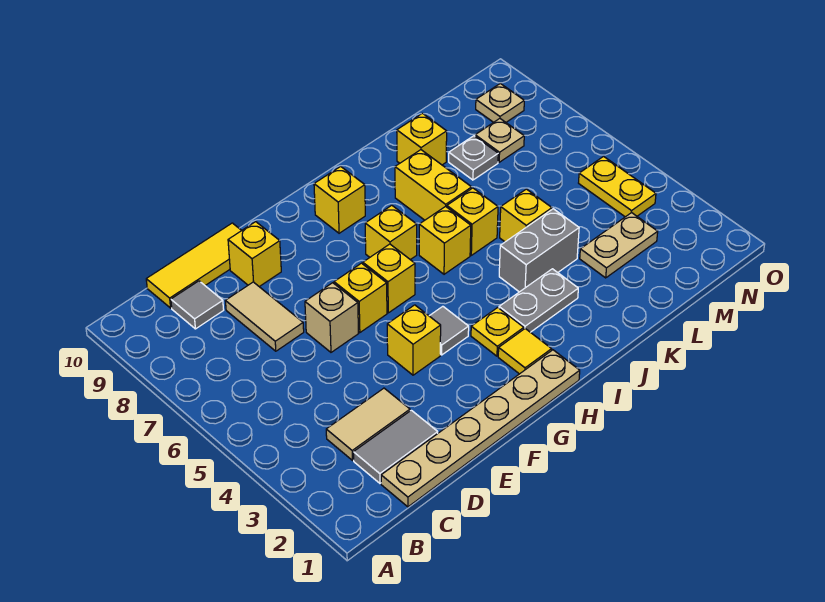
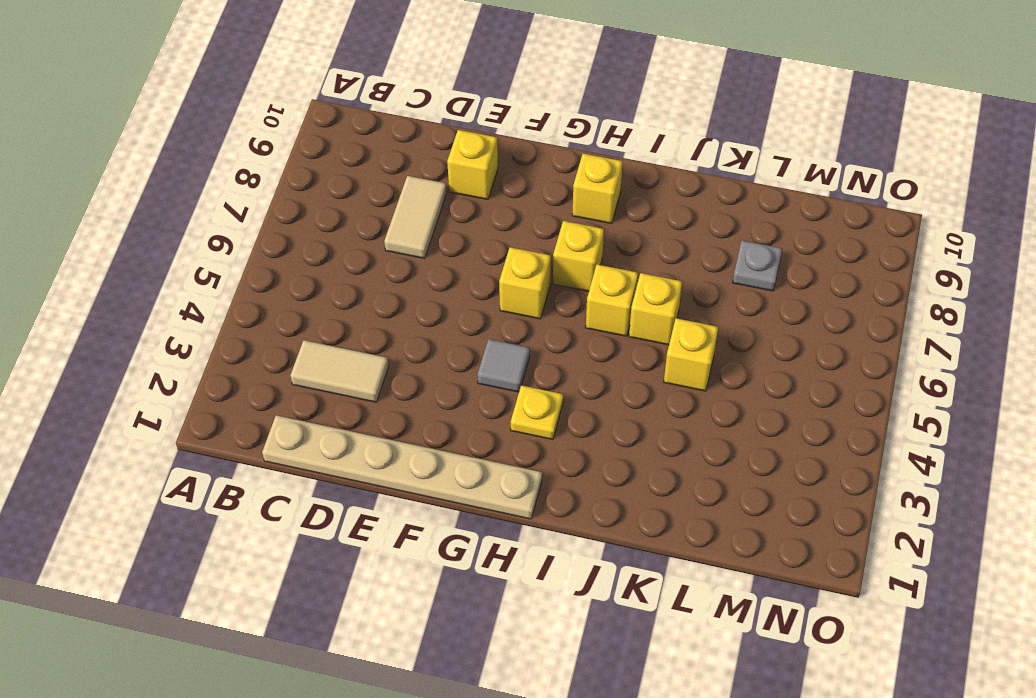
none -> grey tile C2:D2 level 1
none -> grey tile C9 level 1
none -> yellow tile C10:E10 level 1

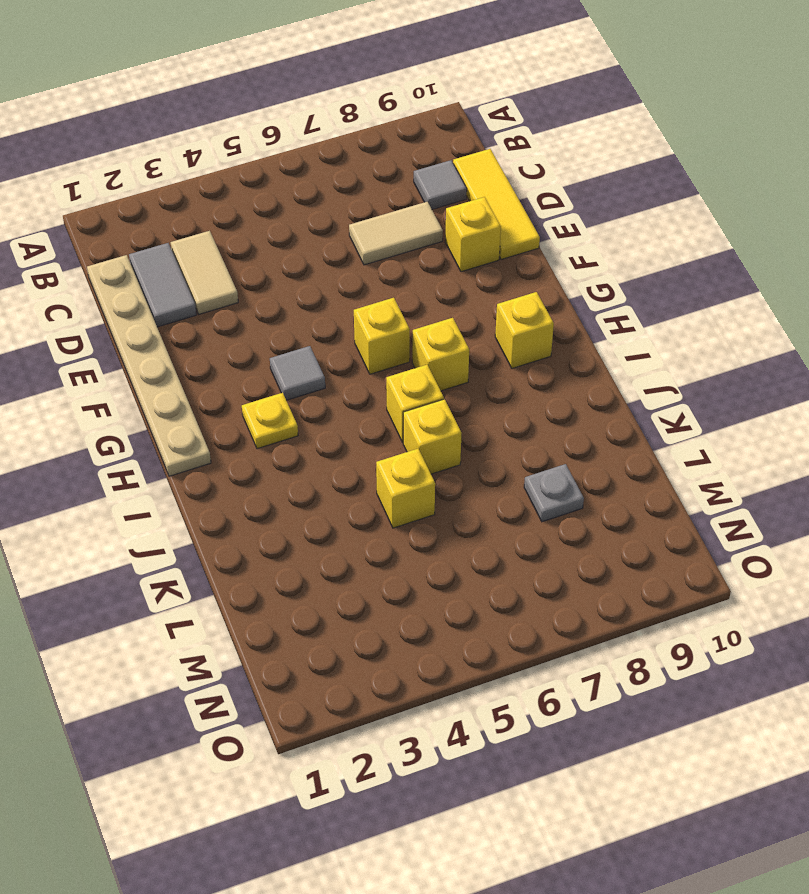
none -> tan brick E6 level 1
none -> yellow brick F4 level 1
none -> yellow brick F6 level 1

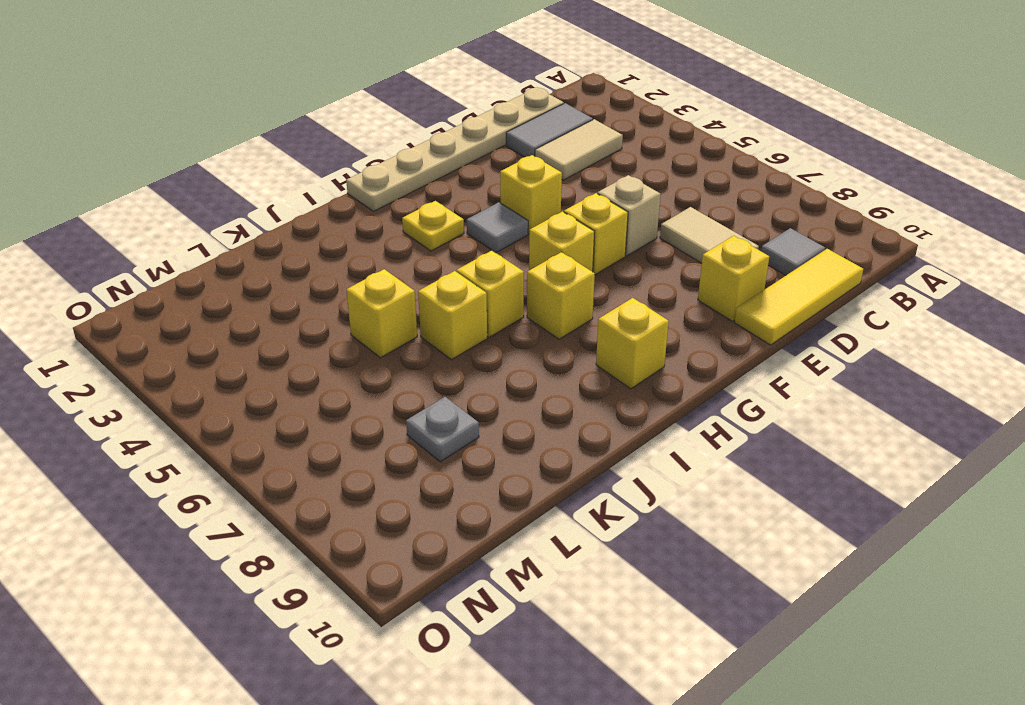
none -> yellow tile H2 level 1
none -> grey plate I3:J3 level 1
none -> grey brick J4:K4 level 1

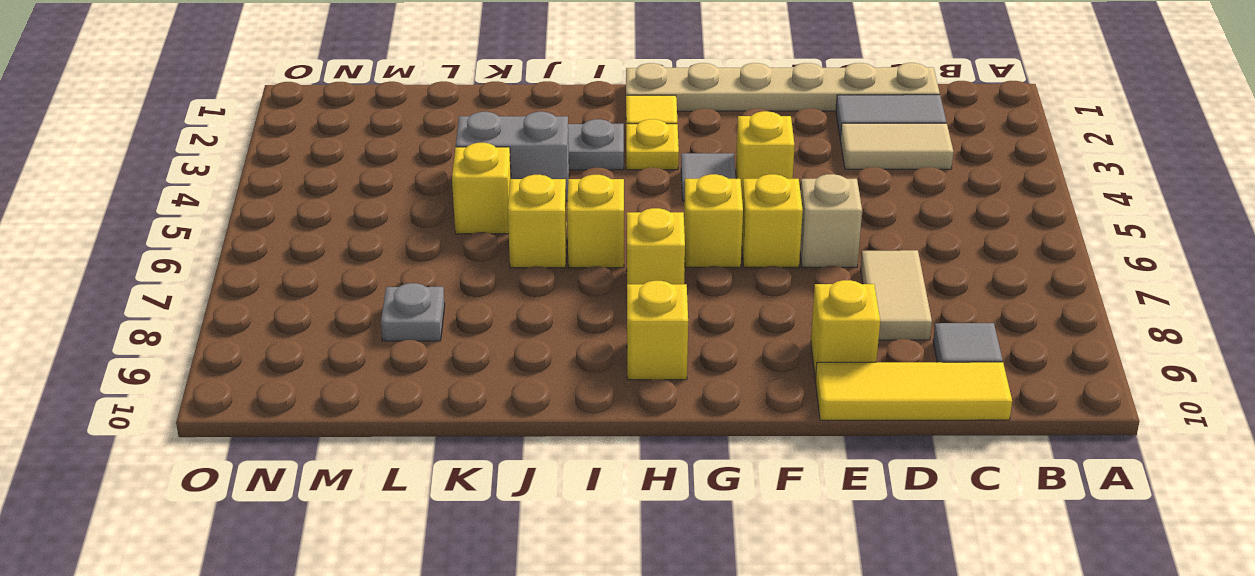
none -> yellow brick J7:J8 level 1
none -> yellow brick K9 level 1
none -> tan plate L3:M3 level 1

